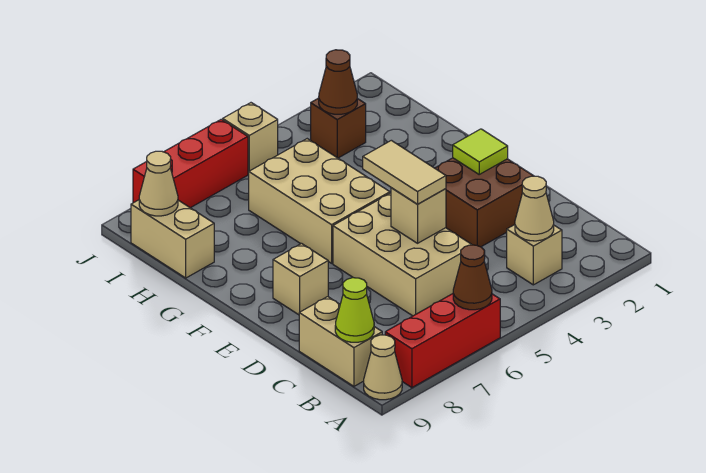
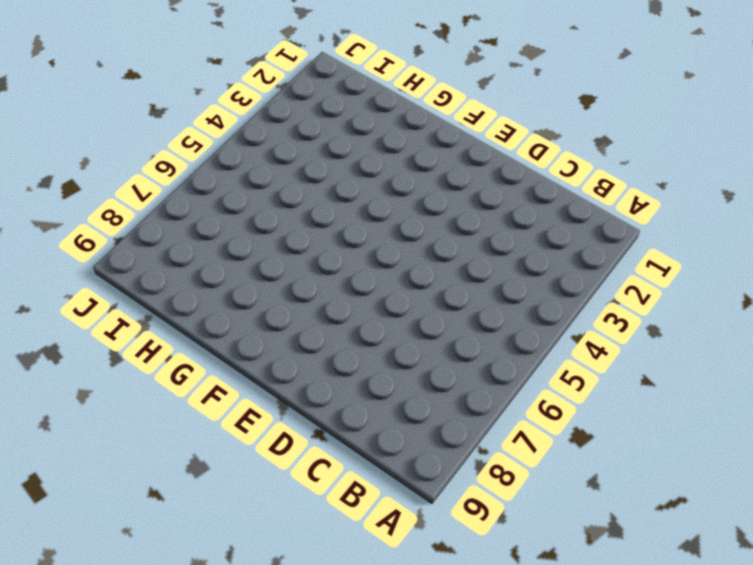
none -> red brick A6:A8 level 1
none -> tan cone A9 level 1
none -> tan brick B3 level 1

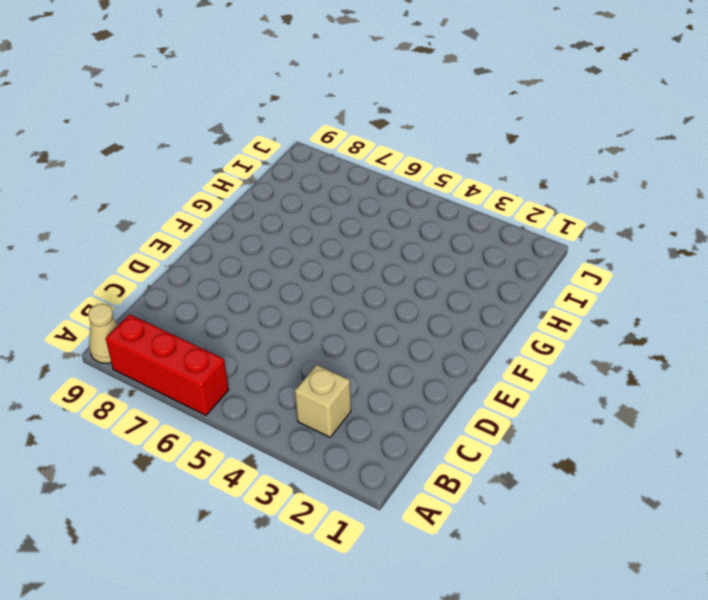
none -> tan brick B9:C9 level 1
none -> tan brick C5:E6 level 1
none -> brown brick D2:E3 level 1

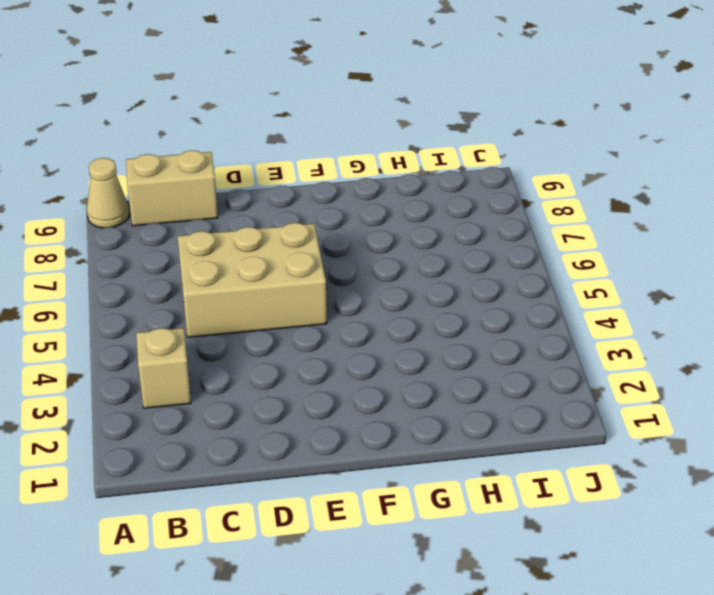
none -> red brick A6:A8 level 1
none -> brown brick D2:E3 level 1
none -> tan brick E8 level 1

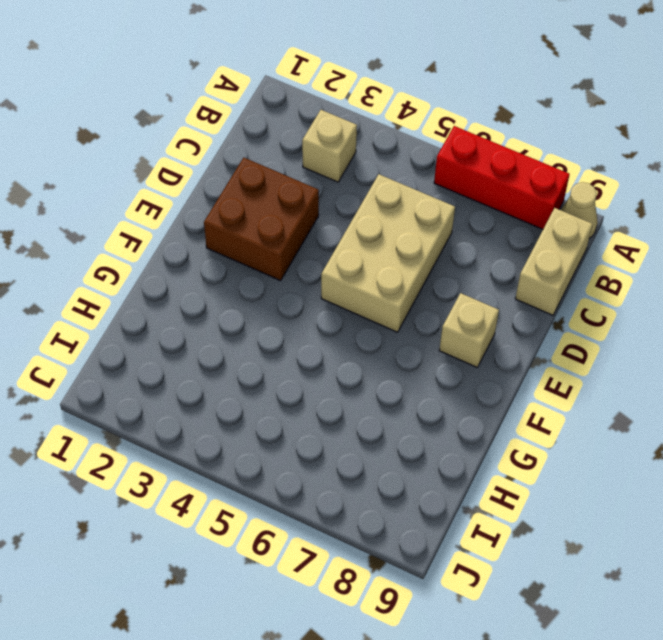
none -> tan brick F5:H6 level 1
none -> tan brick H9:I9 level 1
none -> brown brick I3 level 1

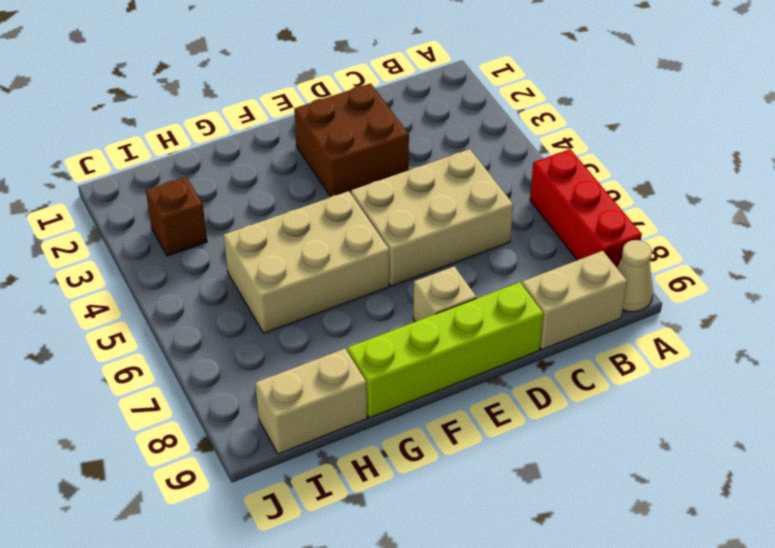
lime brick D9:G9 level 1 -> none
none -> tan brick B3 level 1
none -> tan brick J5 level 1
none -> red brick J6:J8 level 1

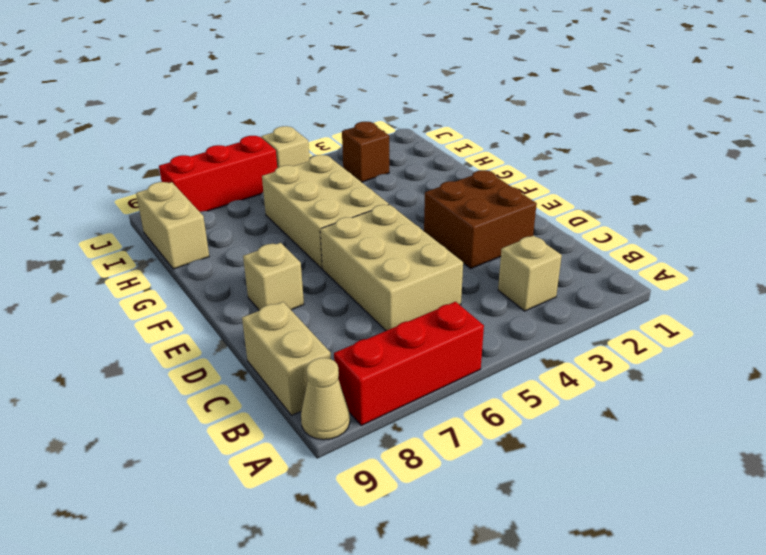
none -> brown cone A6 level 2
none -> tan cone B3 level 2
none -> lime cone B9 level 2

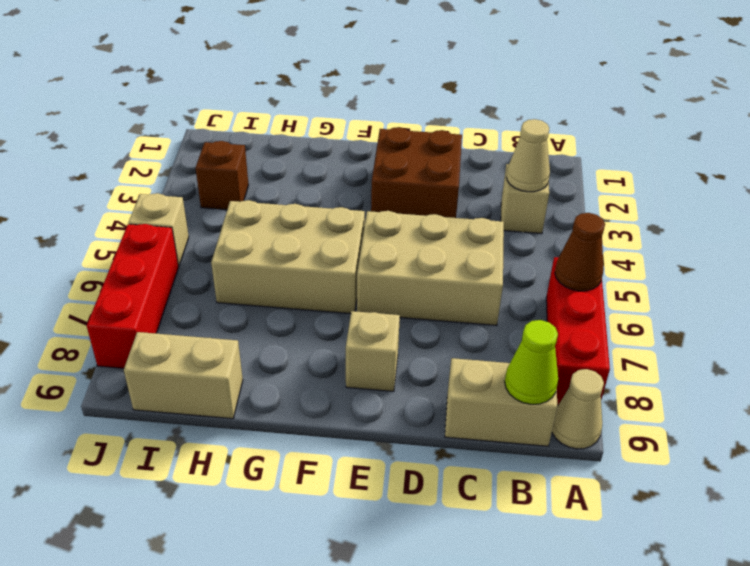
none -> tan brick D5 level 2
none -> lime tile E2 level 2
none -> brown cone I3 level 2

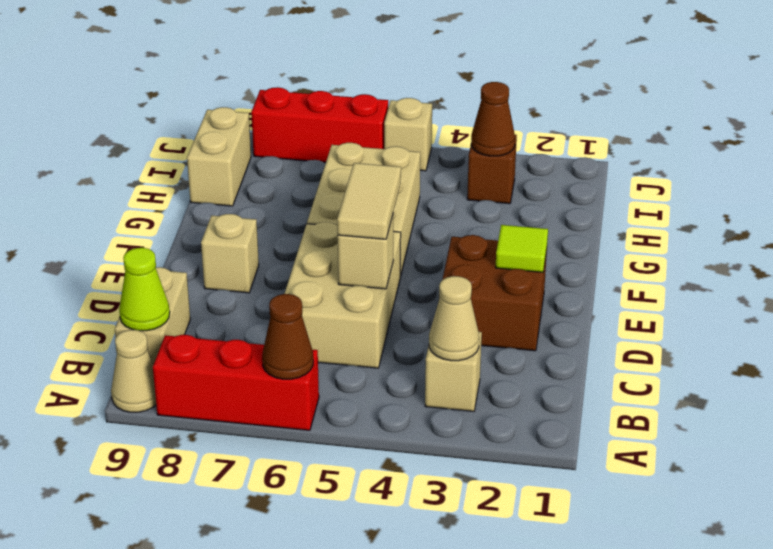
none -> tan cone I9 level 2

